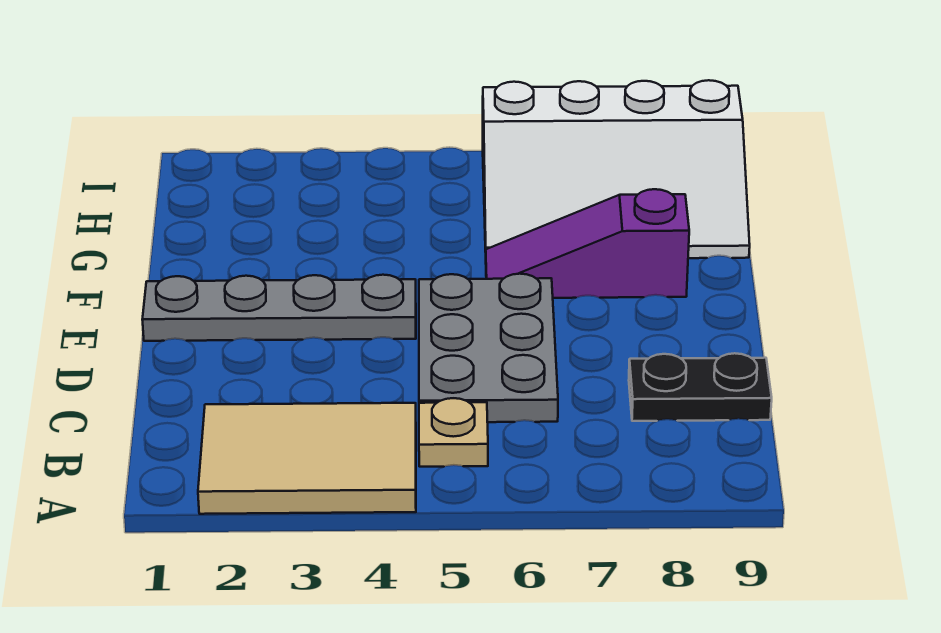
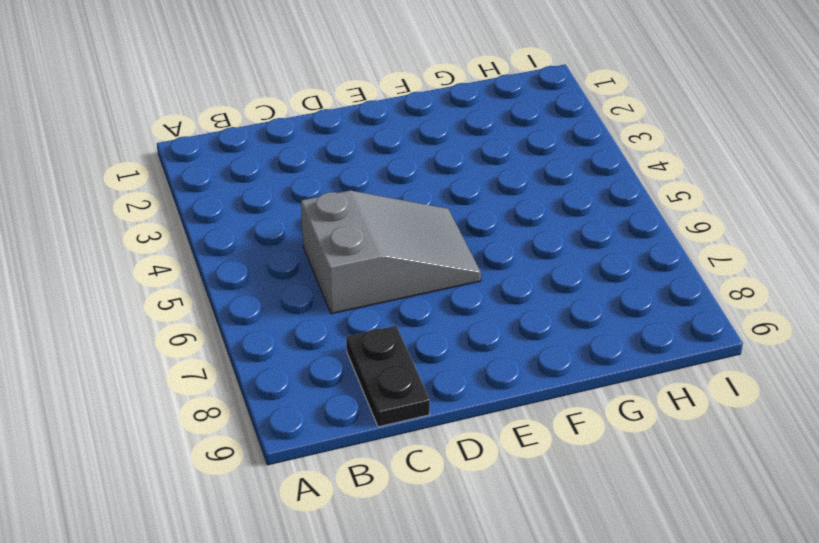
grey slope C5:E6 level 1 top C -> grey plate C5:E6 level 1
none -> tan tile A2:B4 level 1
none -> tan plate B5 level 1

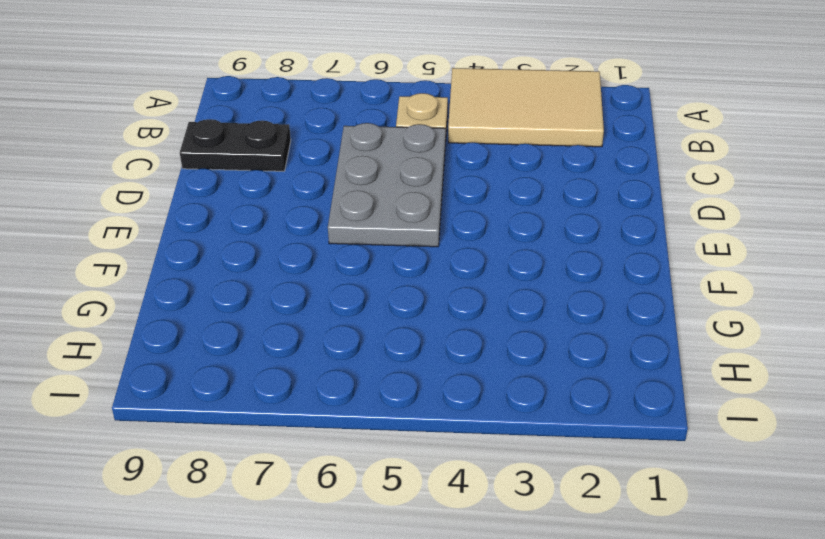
none -> grey plate E1:E4 level 1
none -> purple slope F6:F8 level 1 top 8

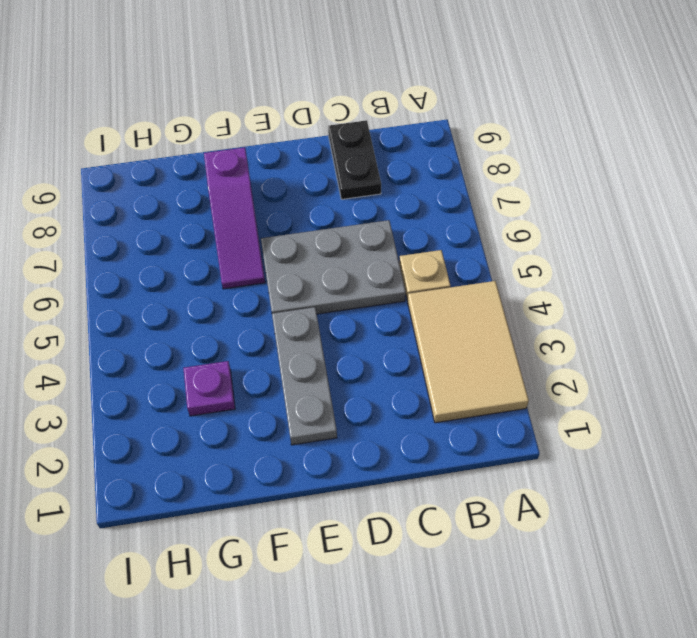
grey plate E2:E4 level 1 -> grey plate E1:E4 level 1
purple plate G3 level 1 -> none
none -> white slope G6:I9 level 1 top I

